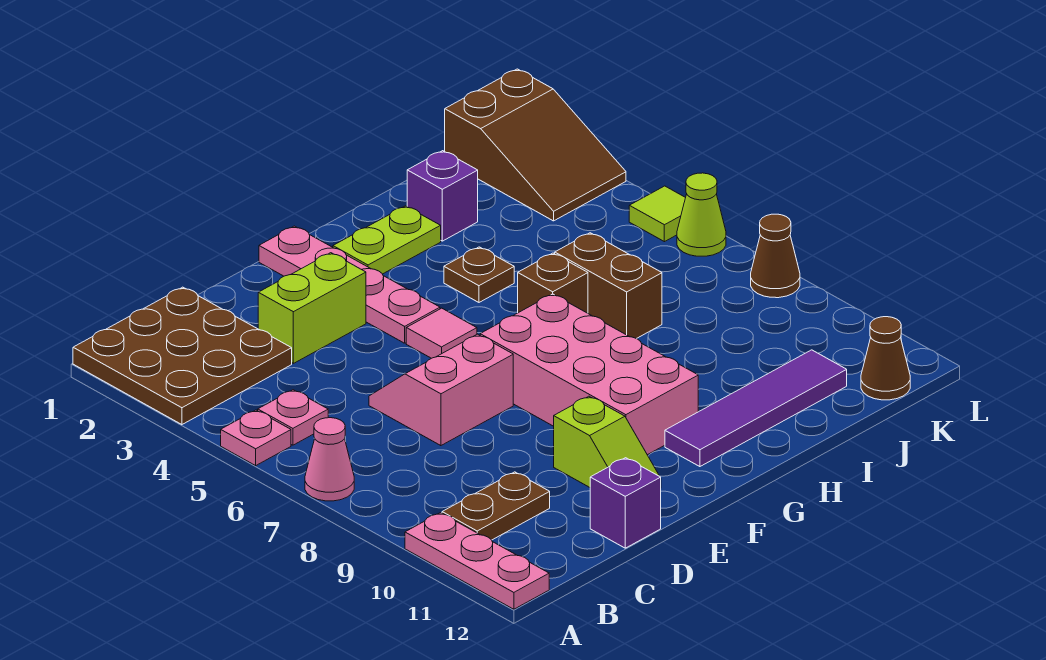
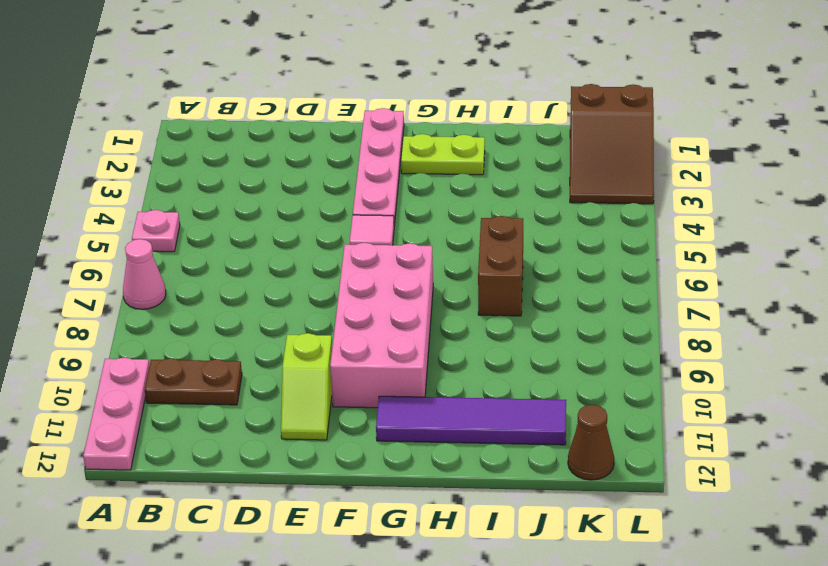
none -> brown plate A1:C3 level 1
none -> pink plate B5 level 1
none -> lime brick D3:E3 level 1

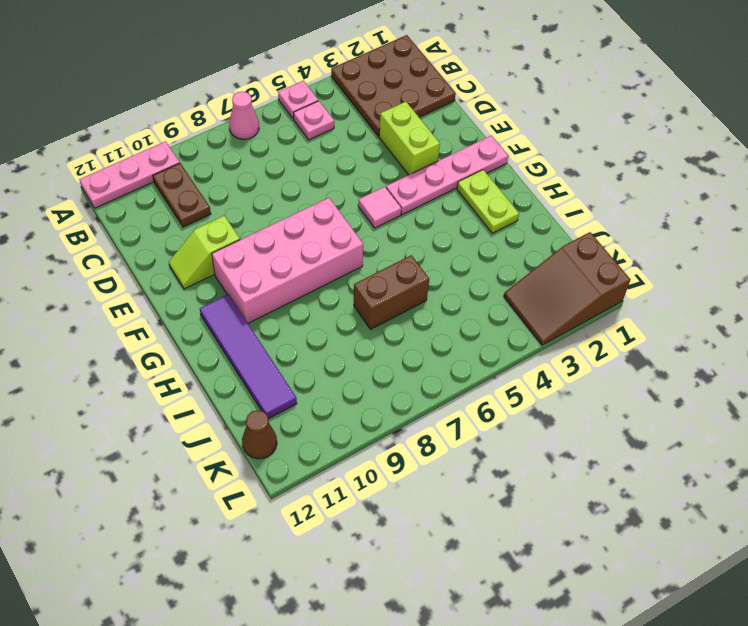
none -> pink slope D6:E7 level 1 top 7
none -> purple brick D12 level 1
none -> brown plate H4 level 1

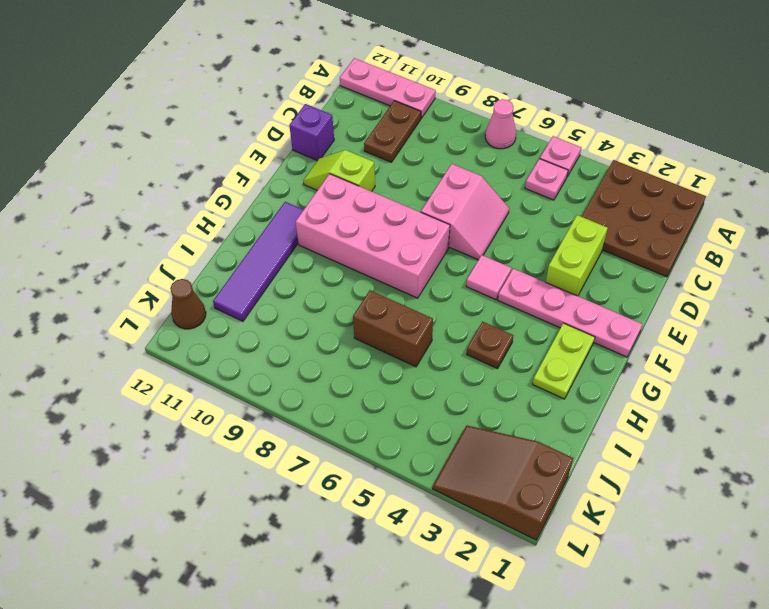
none -> brown brick H6 level 1
none -> purple brick I2 level 1
none -> lime tile L5 level 1

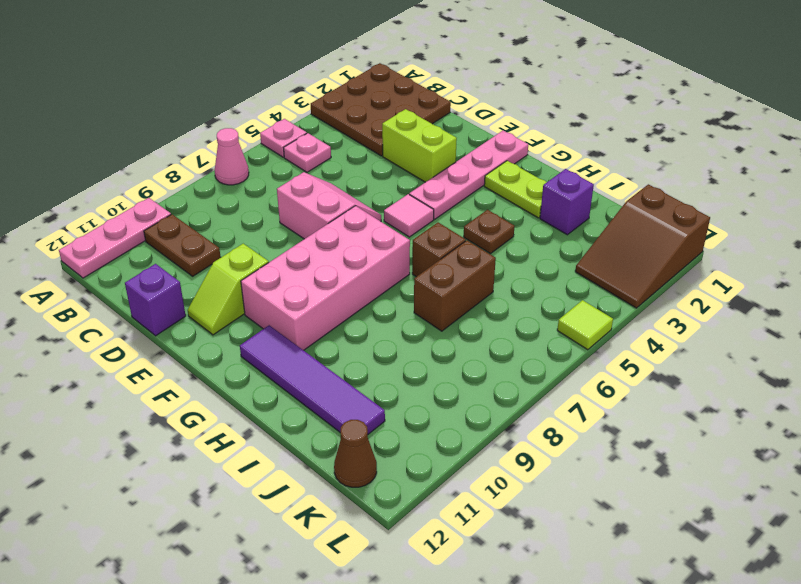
none -> lime cone L6 level 1
none -> brown cone L8 level 1

